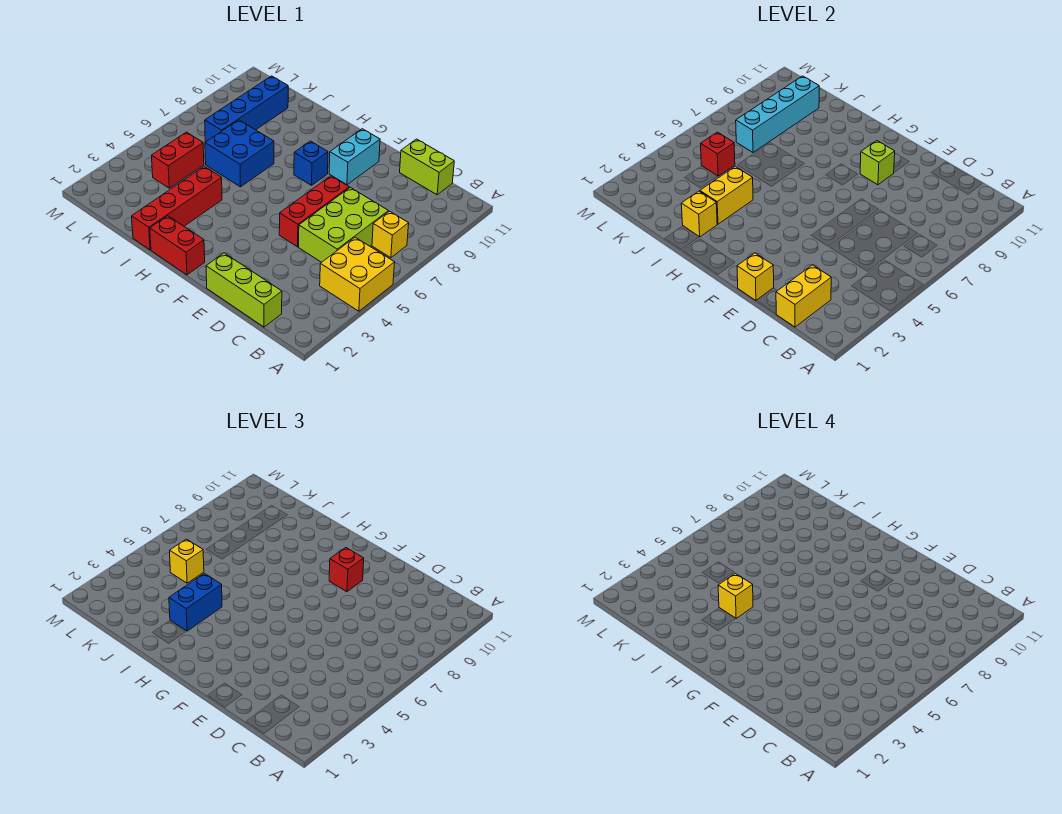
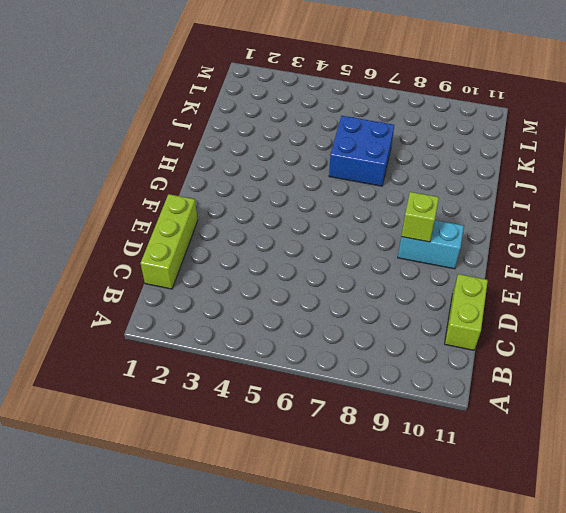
none -> yellow brick A4:B5 level 1
none -> yellow brick B7 level 1
none -> lime brick C5:D7 level 1

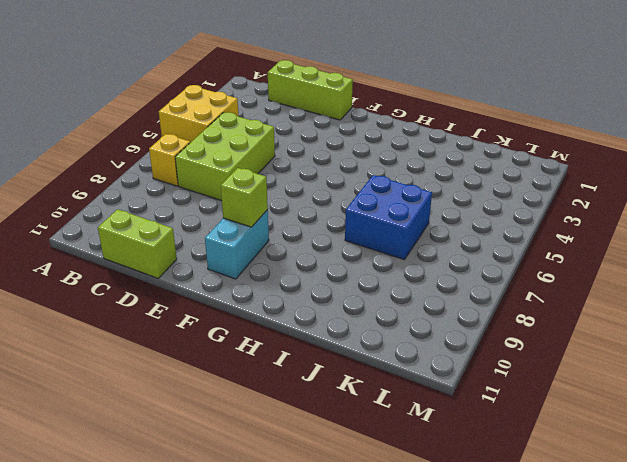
none -> red brick E5:E7 level 1
none -> red brick G1:H1 level 1
none -> blue brick G8 level 1

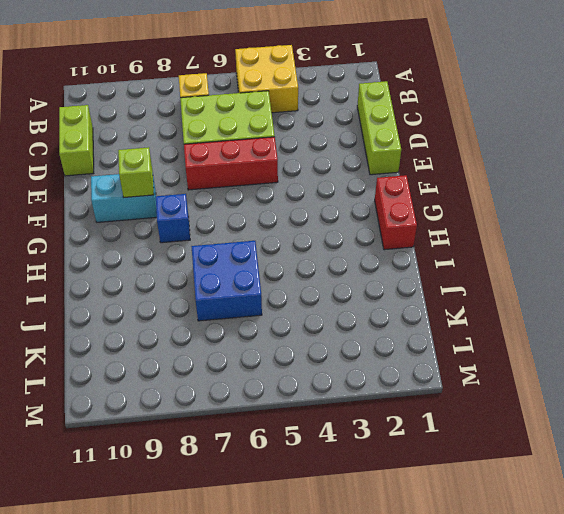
none -> red brick I1:I4 level 1
none -> red brick K4:K5 level 1
none -> blue brick K7:K10 level 1

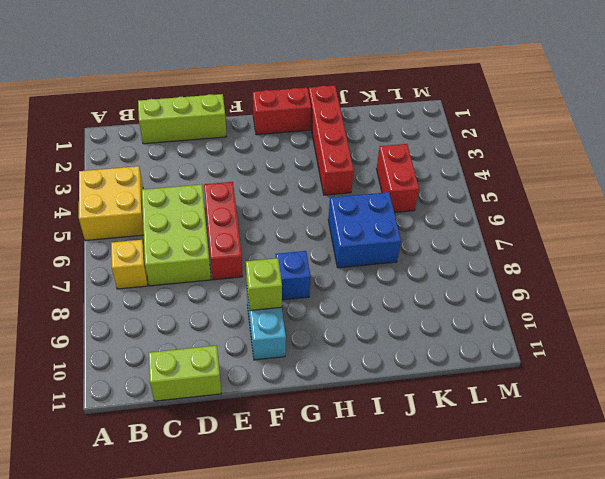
none -> blue brick K7:K10 level 1
none -> yellow brick C1:C2 level 2
none -> yellow brick E1 level 2

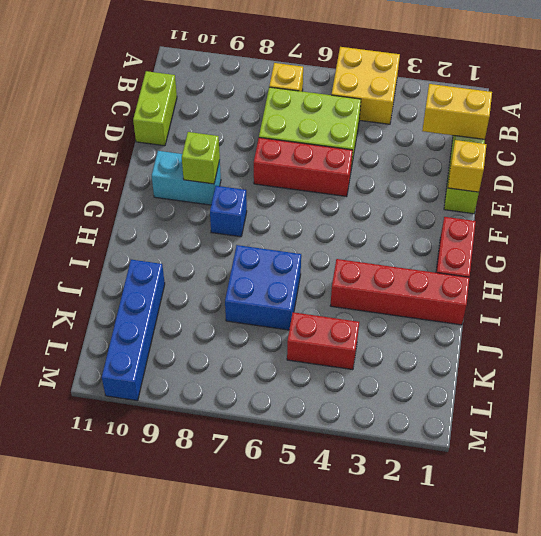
blue brick J10:M10 level 1 -> blue brick K7:K10 level 1
none -> yellow brick I2 level 2
none -> yellow brick I3:I4 level 2
none -> red brick K5 level 2

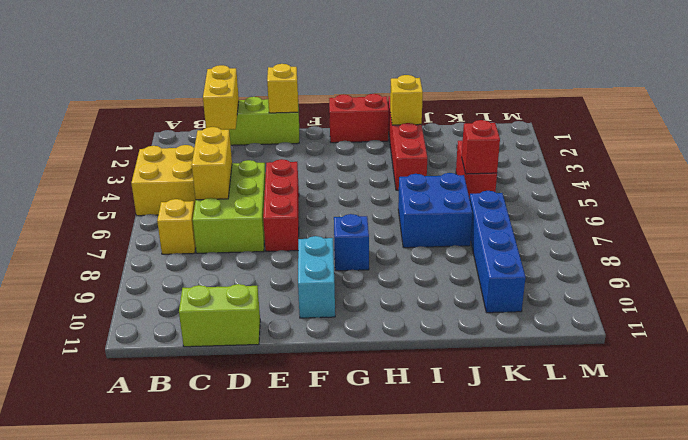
yellow brick C5:C6 level 2 -> yellow brick I3:I4 level 2
none -> lime brick F9 level 2
none -> cyan brick K7:K10 level 2
none -> red brick F9 level 3

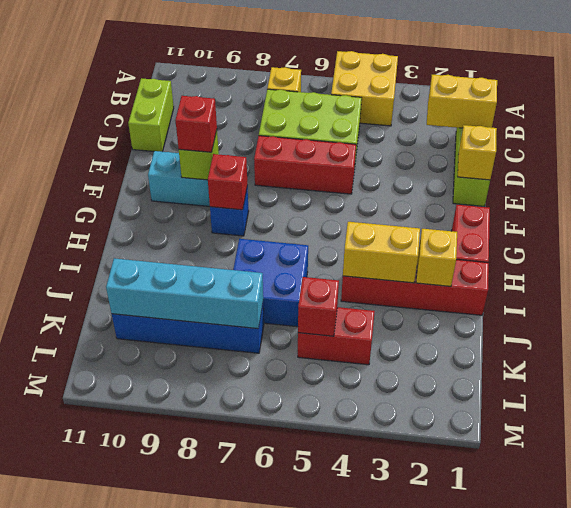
red brick G8 level 2 -> none
none -> blue brick I3:I4 level 3
none -> yellow brick K5 level 3
none -> yellow brick I4 level 4

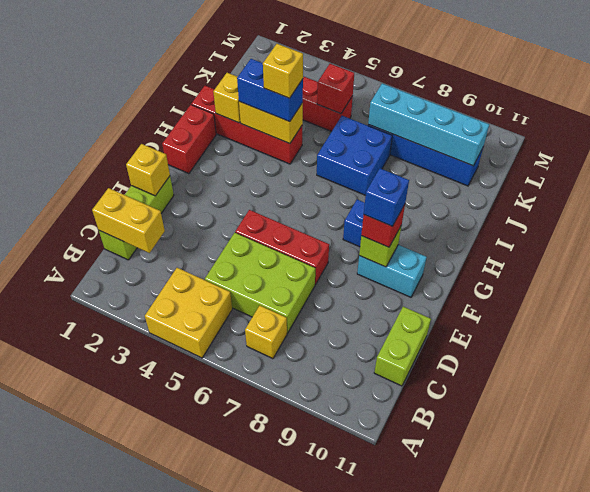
blue brick F9 level 4 -> none
none -> yellow brick K5 level 3

